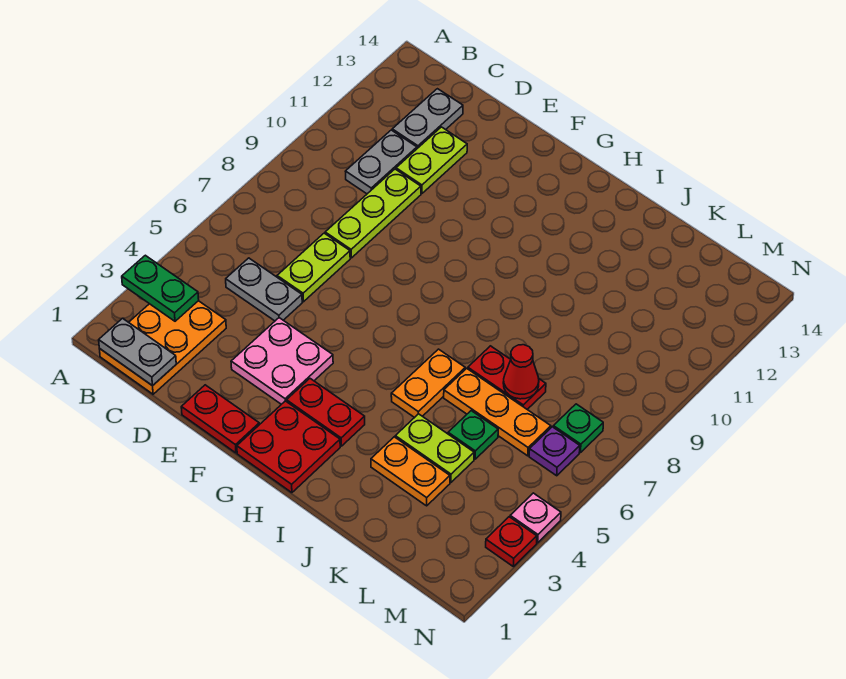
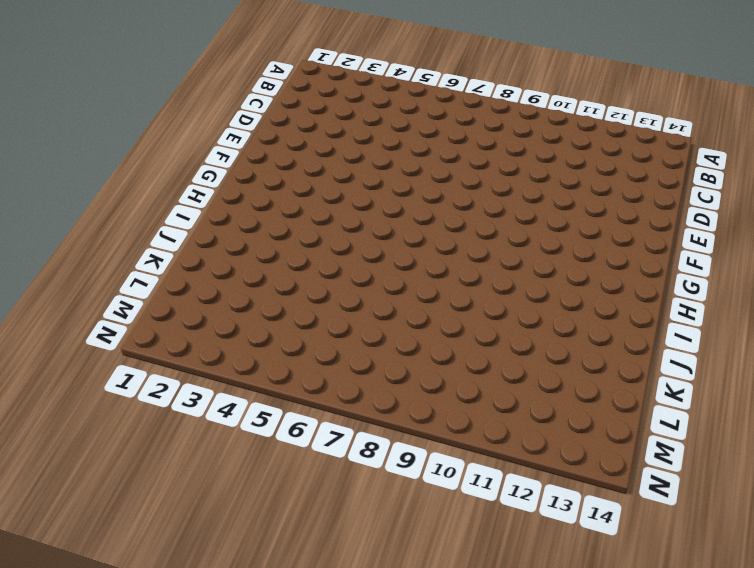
none -> orange plate B1:C3 level 1
none -> grey plate C5:D5 level 1
none -> grey plate C10:C11 level 1

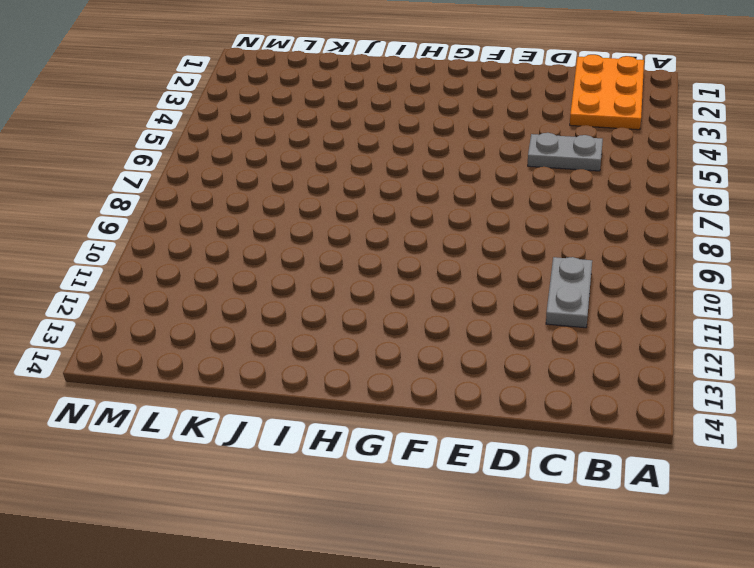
none -> grey plate C12:C13 level 1
none -> lime plate D6:D7 level 1
none -> lime plate D8:D10 level 1

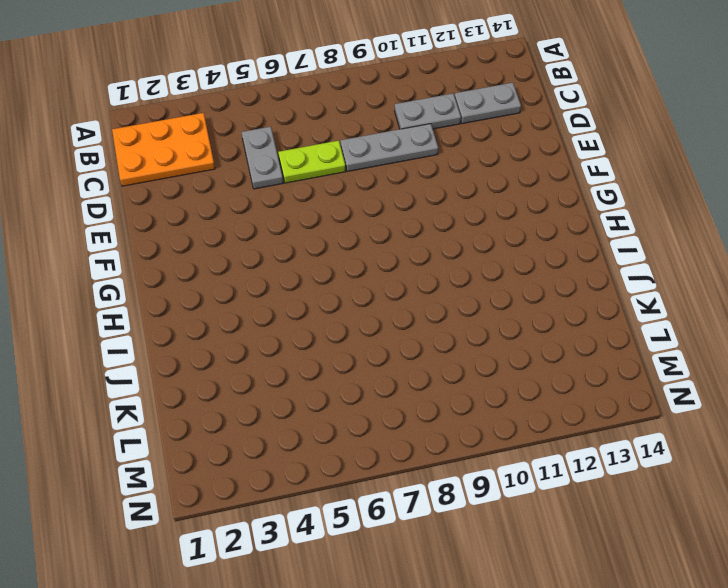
grey plate D8:D10 level 1 -> lime plate D8:D10 level 1
none -> lime plate D11:D12 level 1
none -> red plate E1:F1 level 1
none -> pink plate E3:F4 level 1

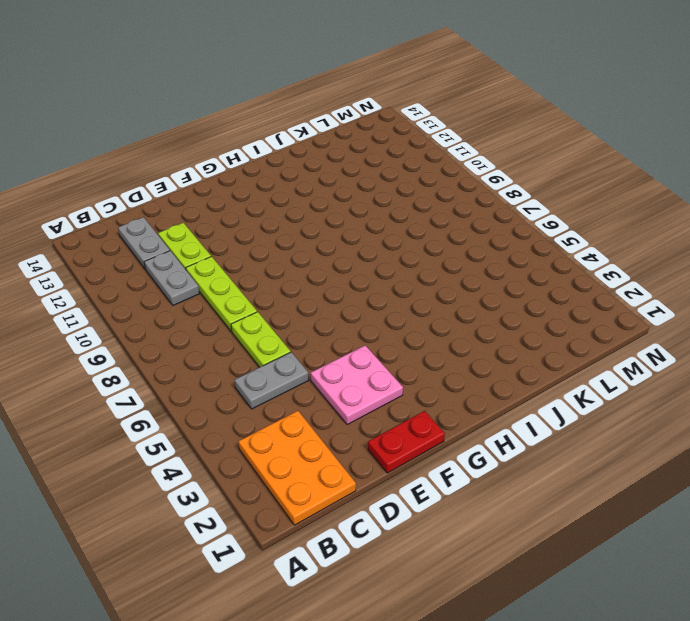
none -> red plate G1:H2 level 1
none -> red plate G3:H3 level 1
none -> orange plate I5:I6 level 1

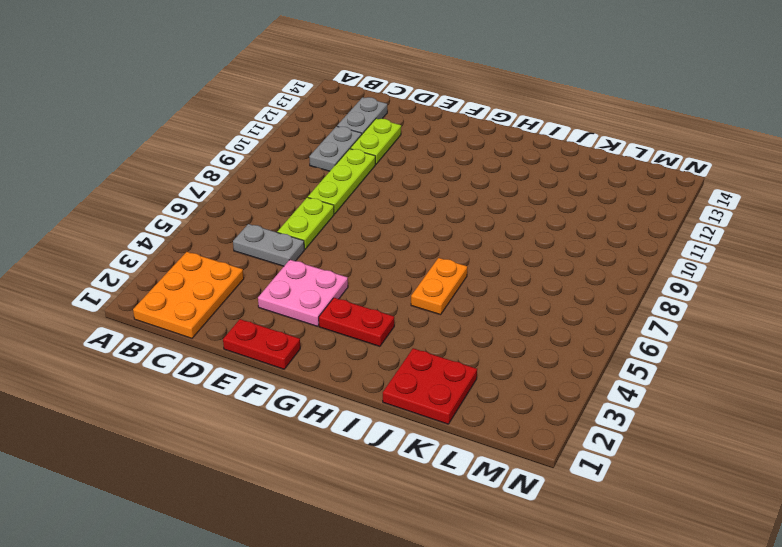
red plate J1:K2 level 1 -> red plate G1:H2 level 1
none -> orange plate J3:K3 level 1
none -> lime plate J4:K4 level 1
none -> orange plate J6:L6 level 1

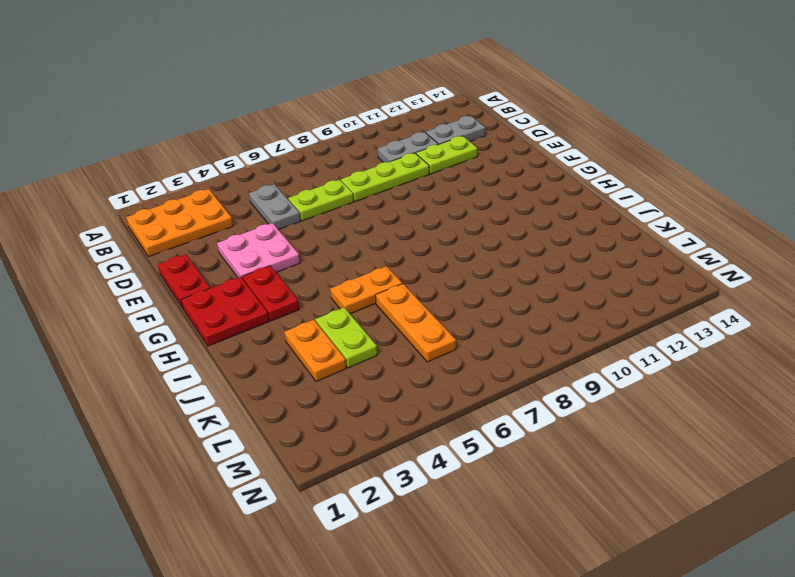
none -> red plate J7:K7 level 1
none -> green plate K5 level 1
none -> purple plate M6 level 1

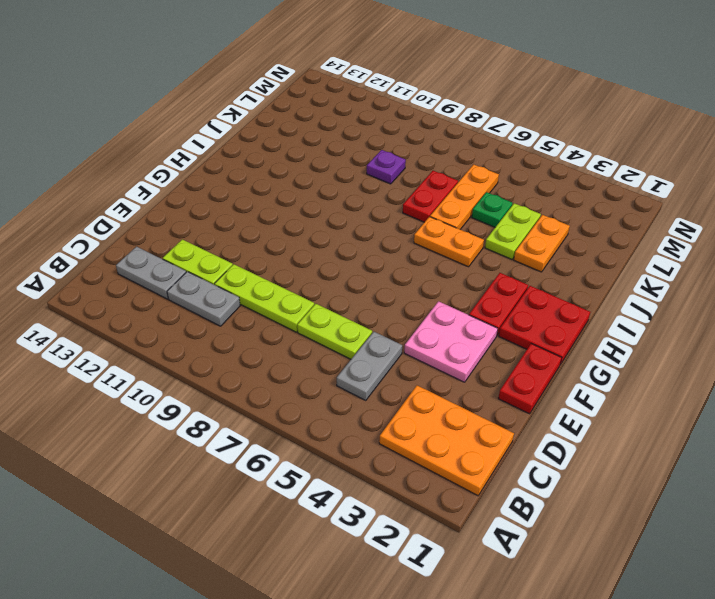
purple plate K9 level 1 -> purple plate M6 level 1
none -> green plate M7 level 1
none -> red plate N3 level 1
none -> pink plate N4 level 1

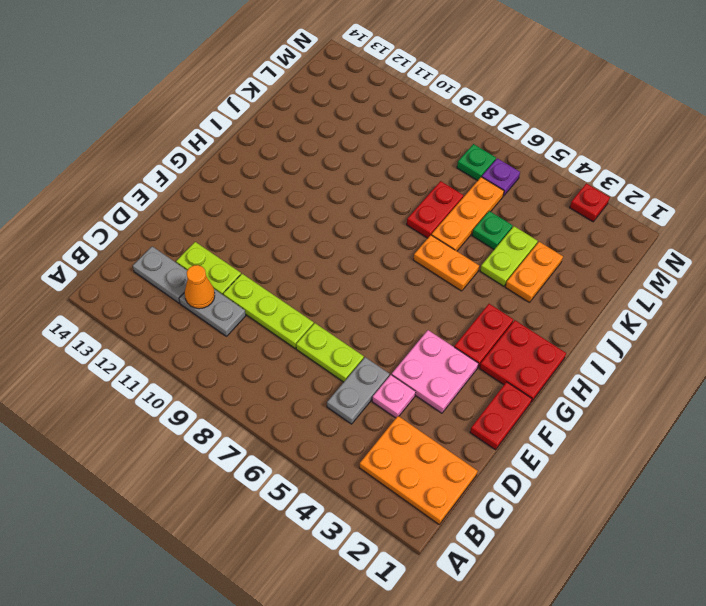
orange cone C11 level 2 -> none
pink plate D4 level 1 -> pink plate N4 level 1
none -> green plate A3:B3 level 2
none -> grey plate B1:C1 level 2
none -> red cone K7 level 2

